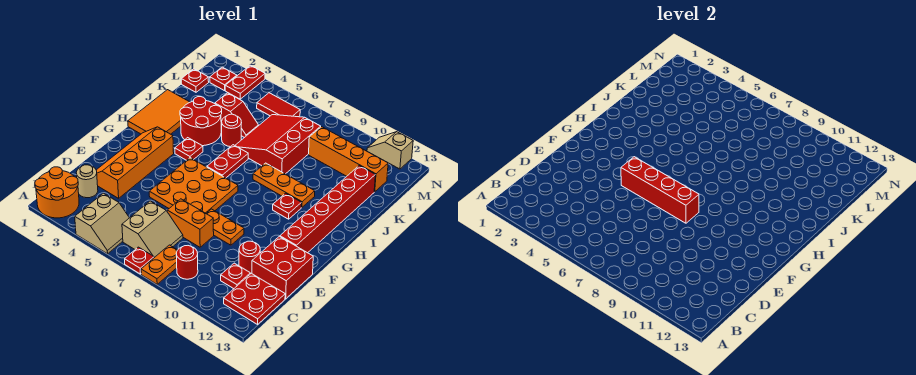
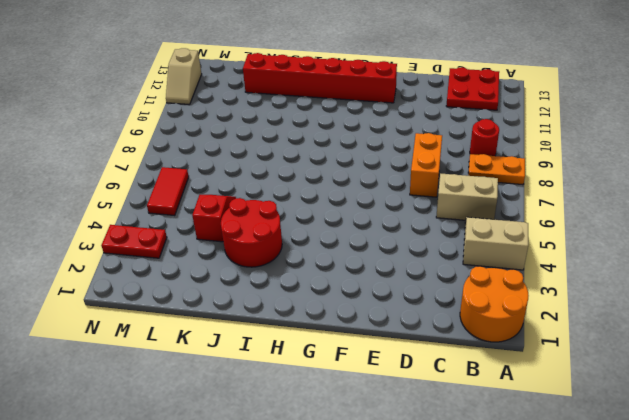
none -> red plate A7 level 1
none -> tan round brick C2 level 1
none -> red plate C11 level 1
none -> orange slope D2:G3 level 1 top 3

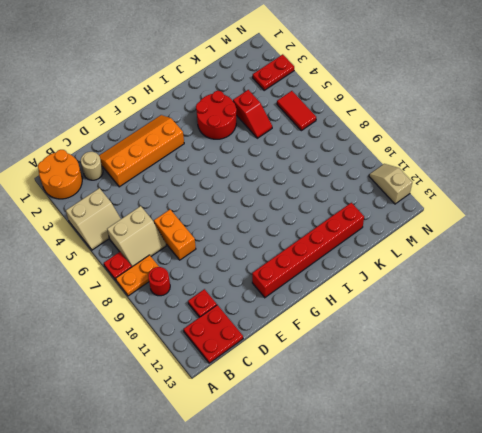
none -> red round brick D11 level 1
none -> red brick D12:E13 level 1
none -> orange plate E5:G7 level 1
none -> orange plate E8:E9 level 1

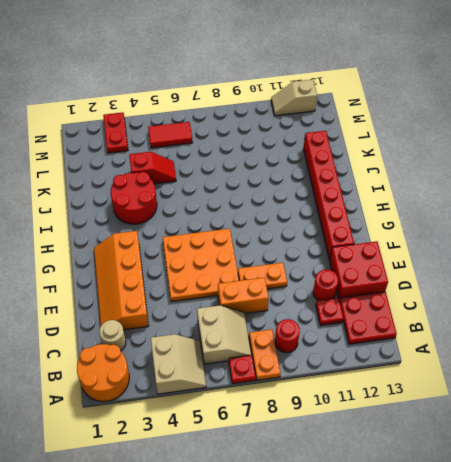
none -> orange tile H1:J2 level 1
none -> red plate H4 level 1
none -> red plate H6:I6 level 1
none -> red plate H10 level 1

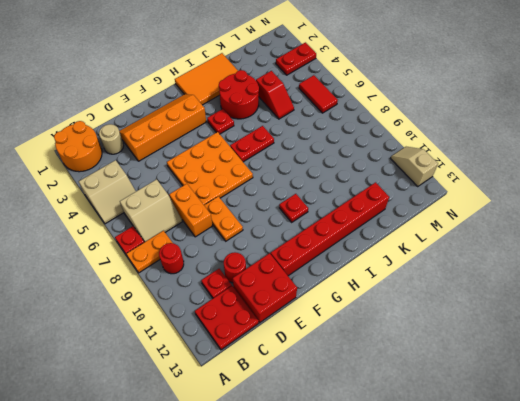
none -> orange plate I8:I10 level 1
none -> red round brick J5 level 1
none -> red slope J6:L8 level 1 top 8
none -> red plate L1 level 1

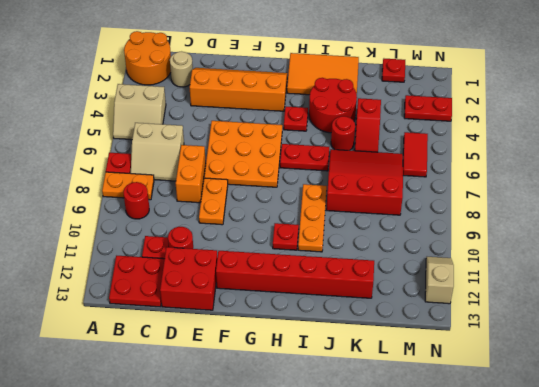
none -> orange brick L9:L12 level 1
none -> red plate M2 level 1
none -> red brick F5:F8 level 2

